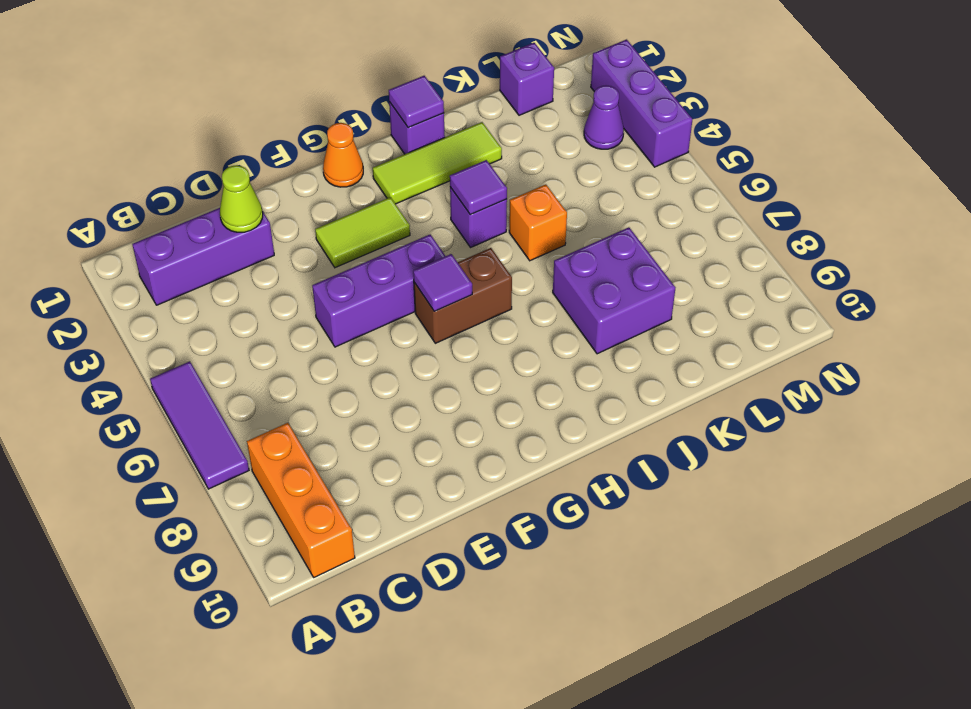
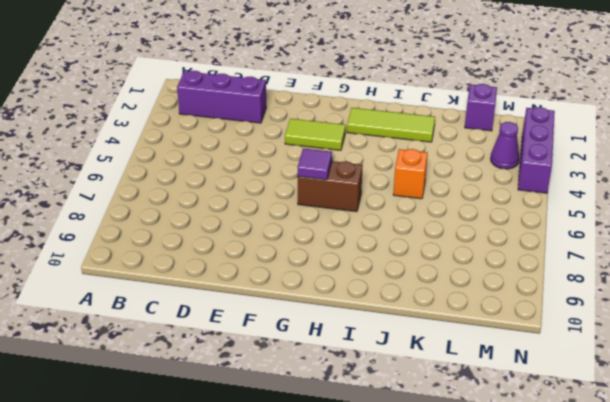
none -> purple tile A5:A7 level 1
none -> orange brick B8:B10 level 1
none -> purple brick E5:G5 level 1

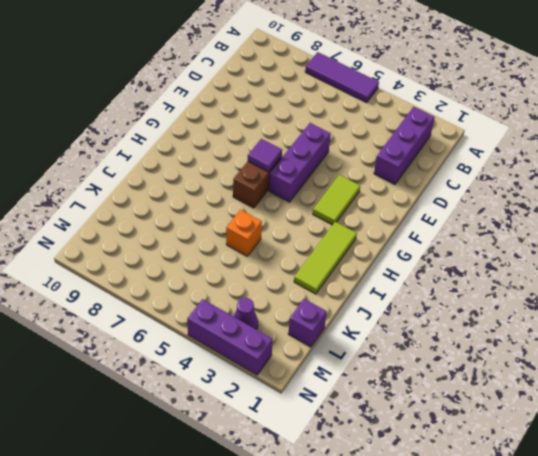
none -> orange brick B8:B10 level 1
none -> orange cone G1 level 1
none -> purple brick I1 level 1

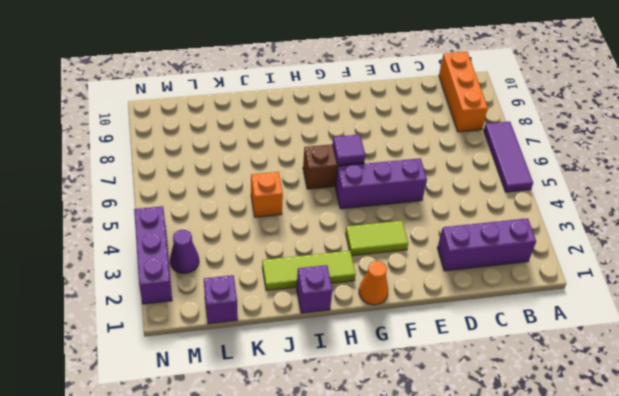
none -> purple brick I4 level 1
none -> purple brick J7:K8 level 1
none -> lime cone D2 level 2

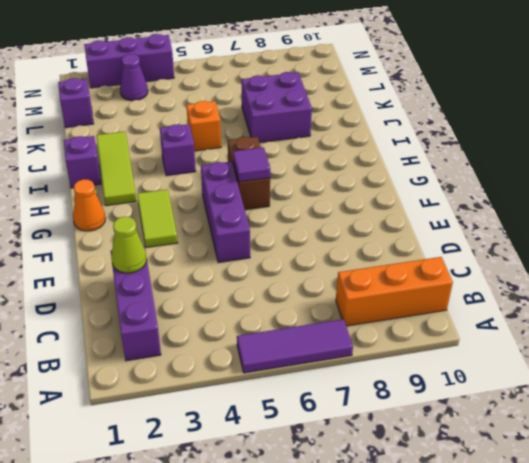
none -> purple tile I1 level 2
none -> purple tile I4 level 2

